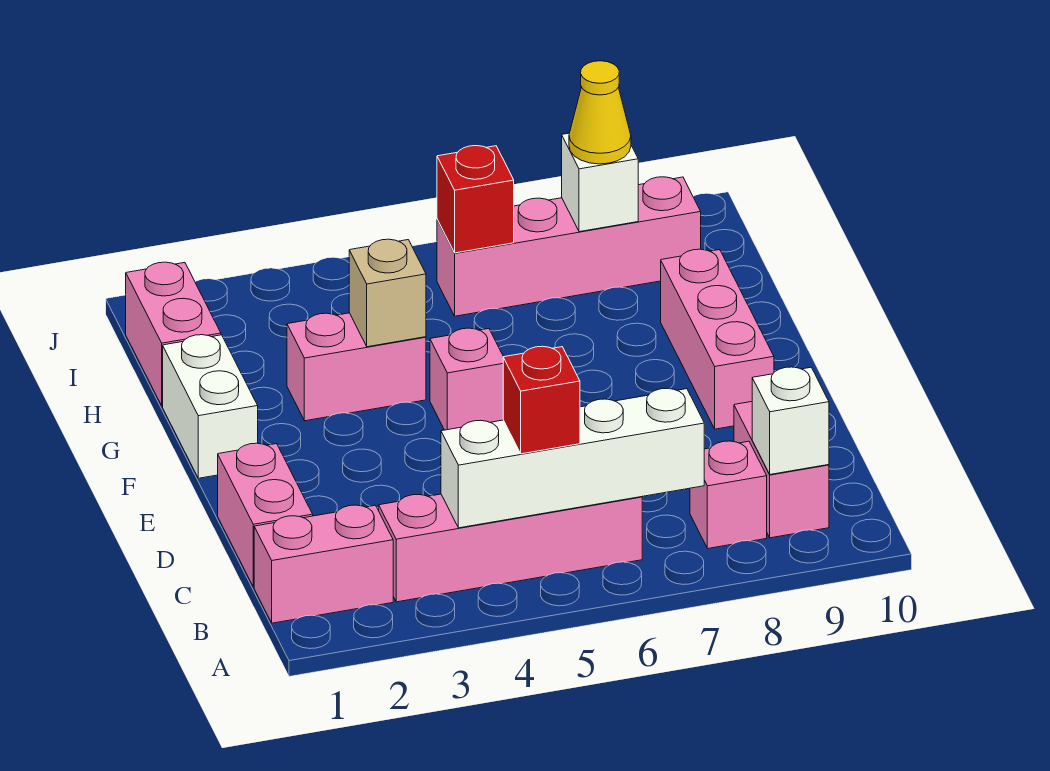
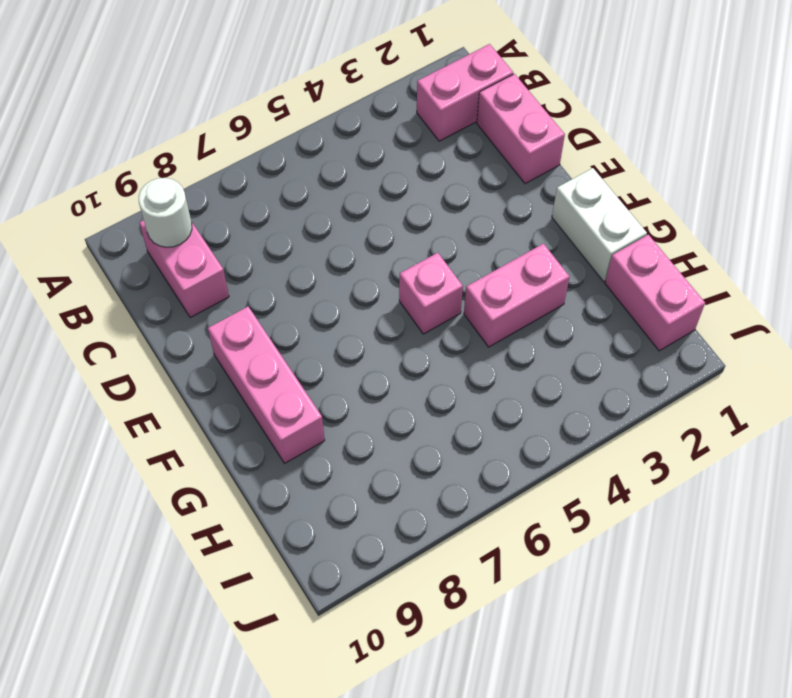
white round brick B9 level 2 -> white brick B9 level 2
none -> pink brick B3:B6 level 1
none -> pink brick B8 level 1
none -> pink brick I6:I9 level 1

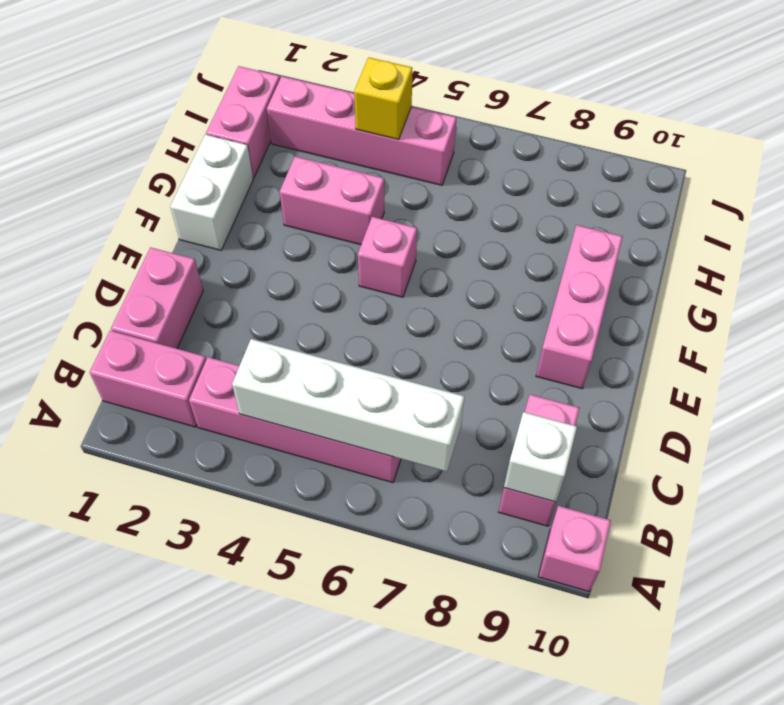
pink brick A10 level 1 -> pink brick B8 level 1
pink brick I2:I5 level 1 -> pink brick I6:I9 level 1
yellow brick I4 level 2 -> none
none -> tan brick G4 level 2
none -> red brick I6 level 2
none -> white brick I8 level 2

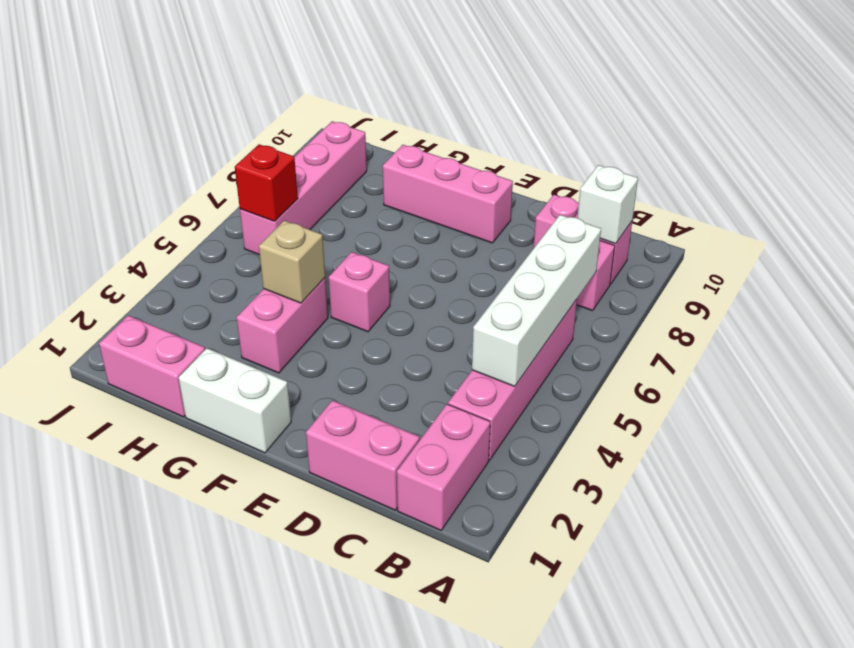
none -> white brick I8 level 2
none -> red brick B5 level 3
none -> yellow cone I8 level 3

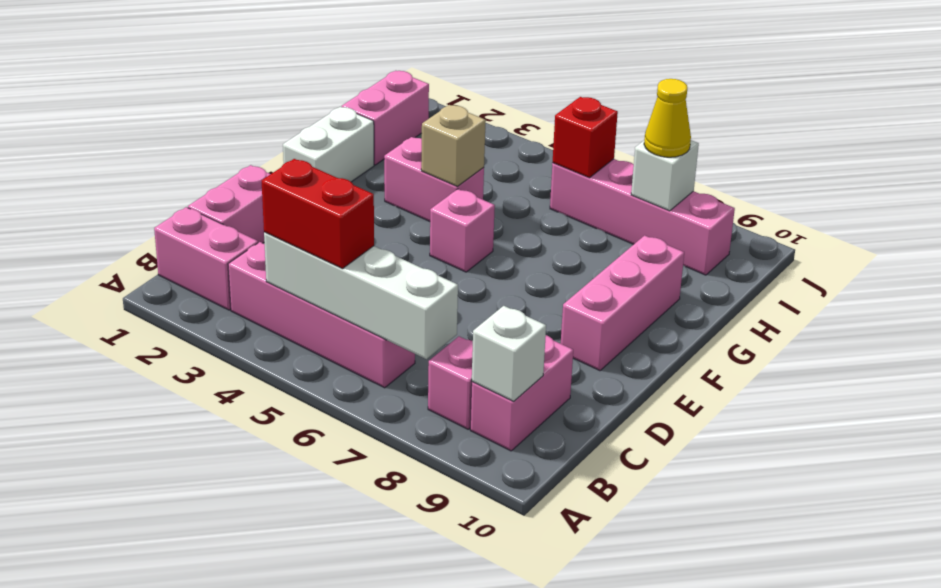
red brick B4:B5 level 3 -> red brick B5 level 3

